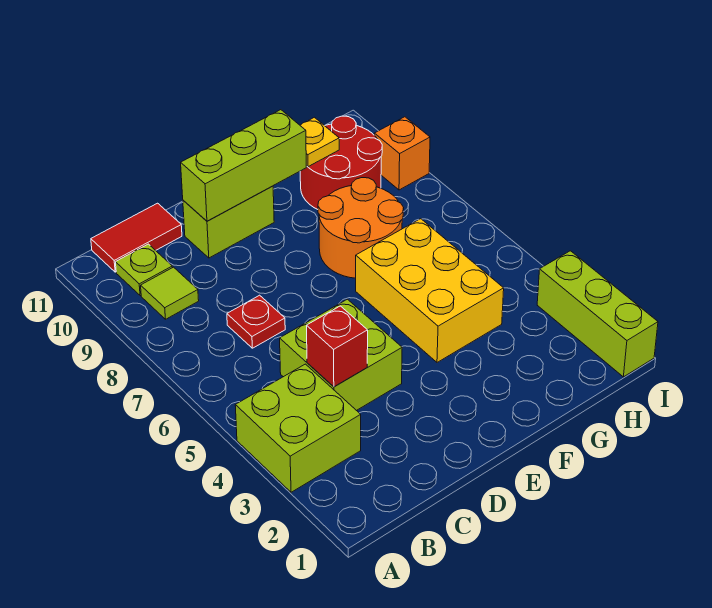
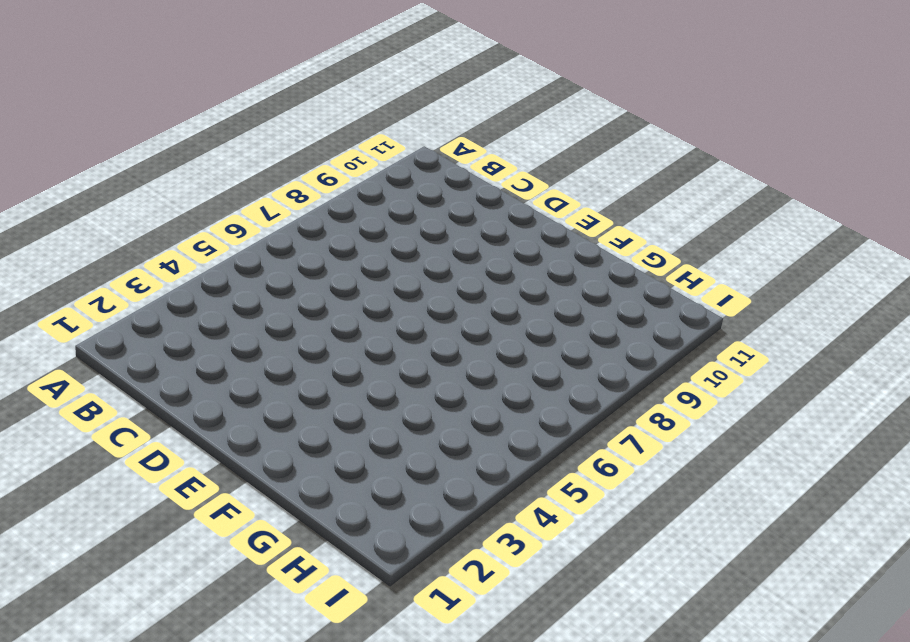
none -> lime brick A3:B4 level 1
none -> lime tile B9 level 1
none -> lime plate B10 level 1

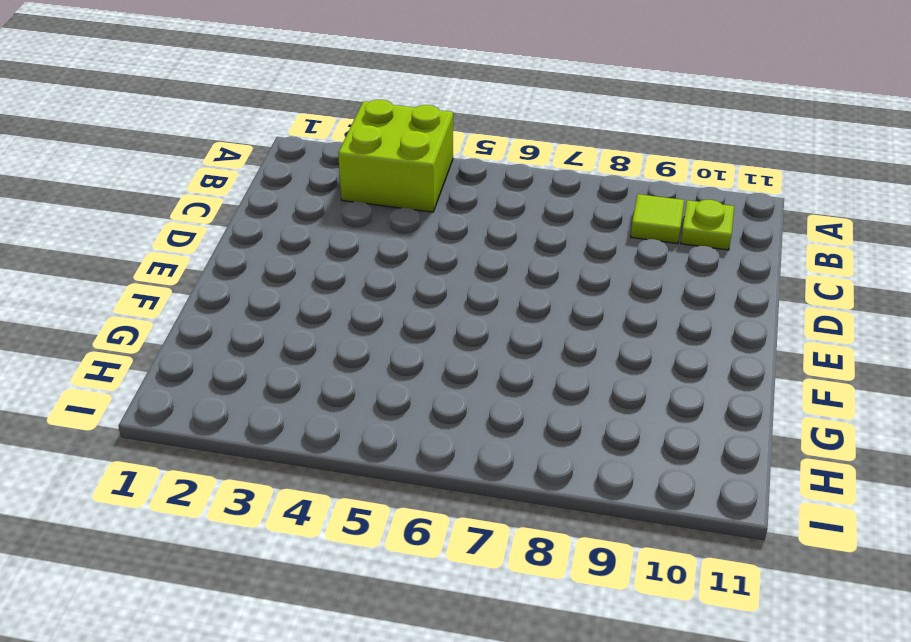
none -> red tile B11:C11 level 1
none -> lime brick C4:D5 level 1
none -> red plate C7 level 1

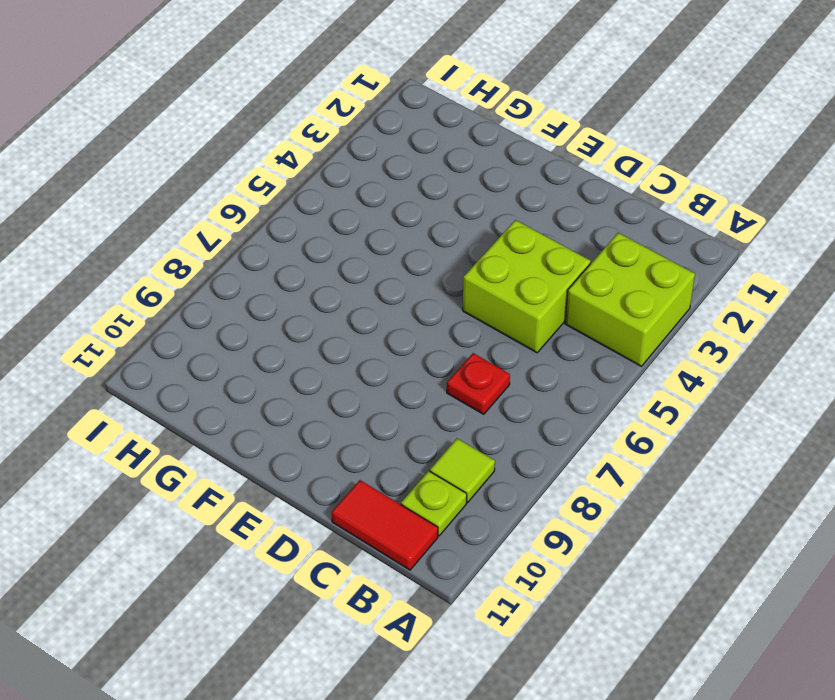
none -> lime brick D10:E10 level 1
none -> yellow brick F4:G6 level 1
none -> orange round brick F7:G8 level 1

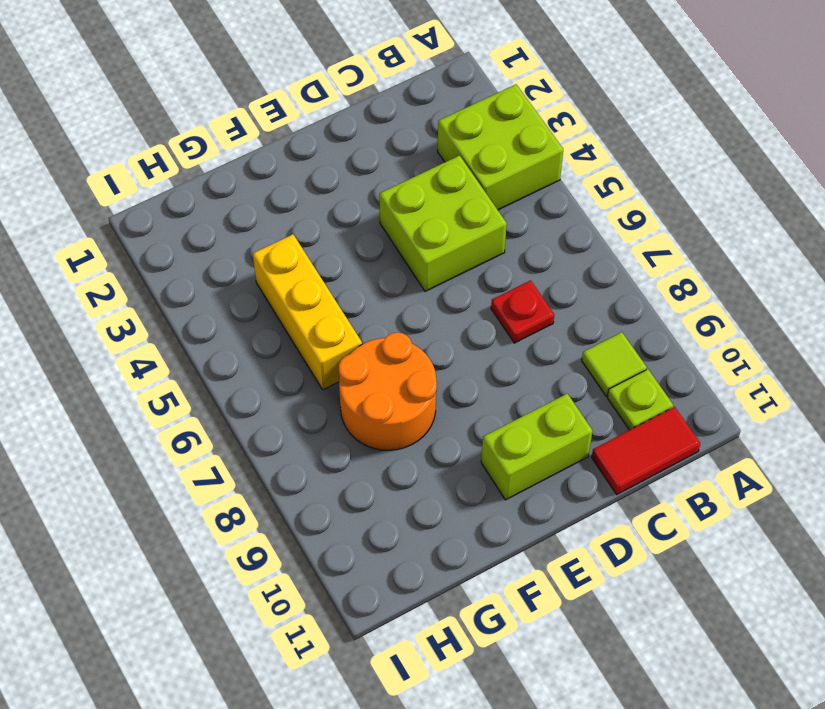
yellow brick G4:G6 level 1 -> yellow brick F4:G6 level 1
none -> red round brick G9:H10 level 1
none -> lime brick I1:I3 level 1
none -> orange brick I9 level 1

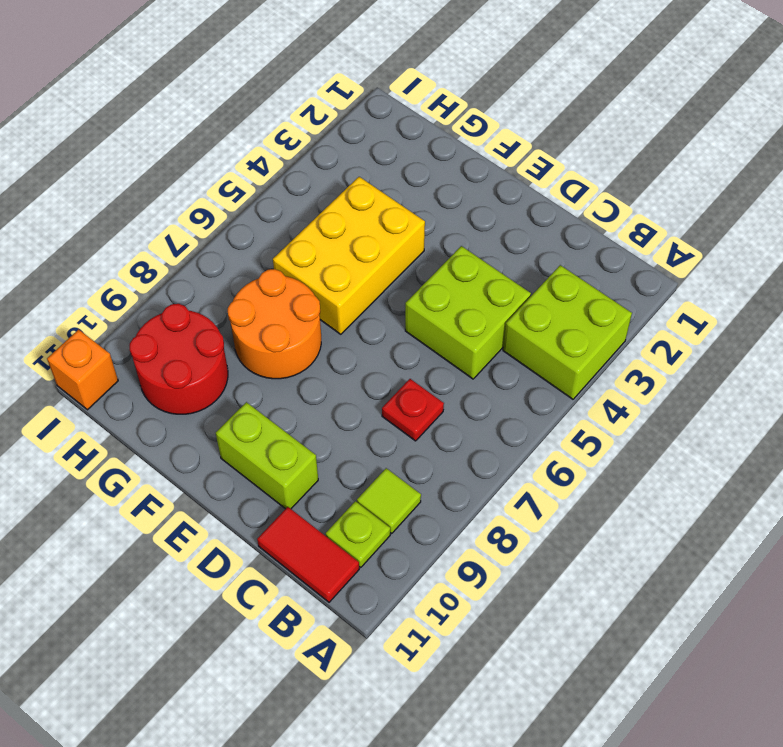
orange brick I11 level 1 -> orange brick I9 level 1
none -> lime brick I1:I3 level 1
none -> red brick C4 level 2
none -> lime brick D10:F10 level 2

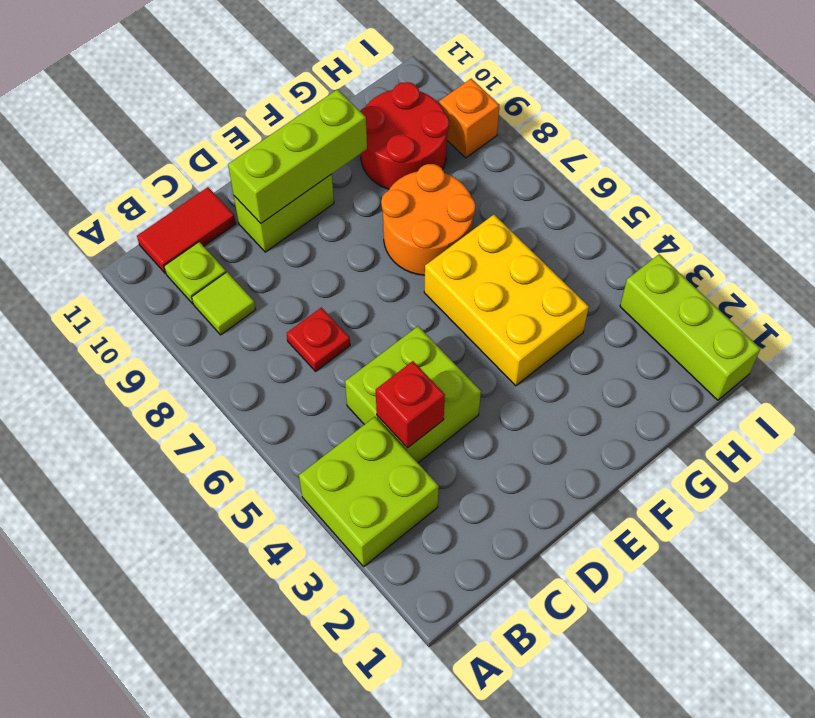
none -> yellow plate G10 level 2

